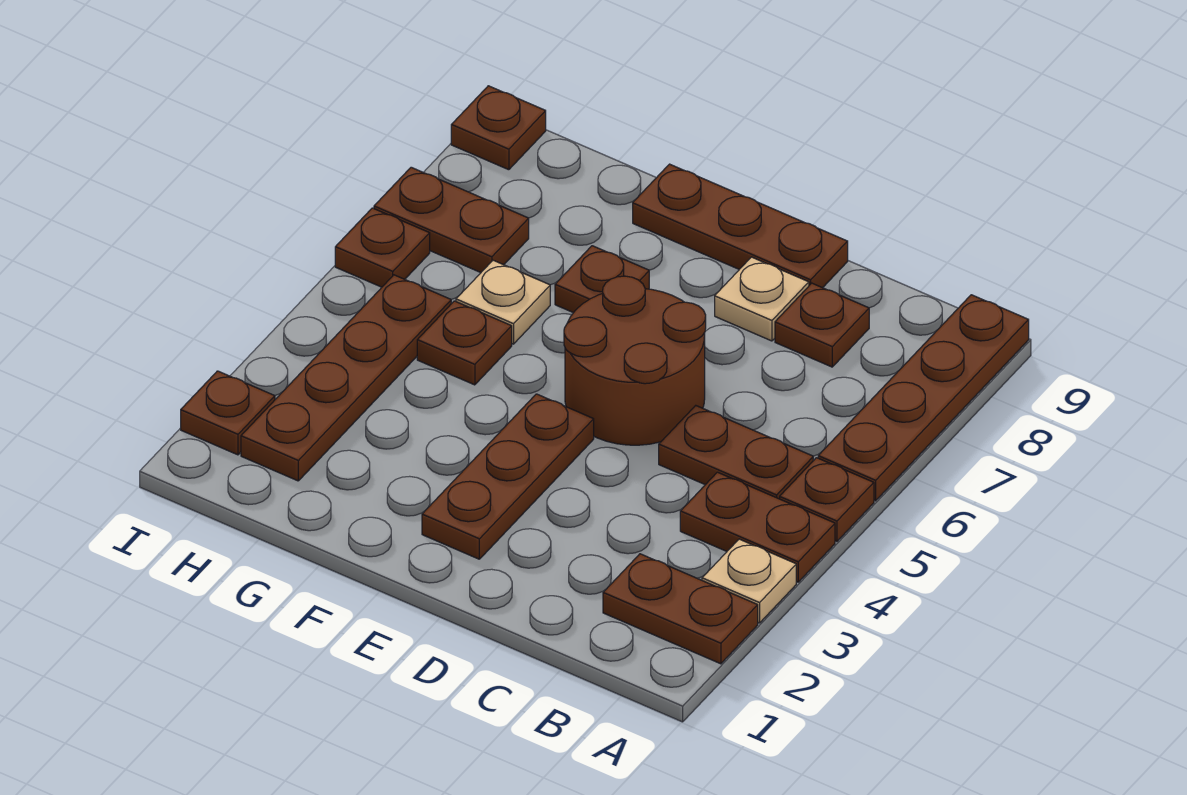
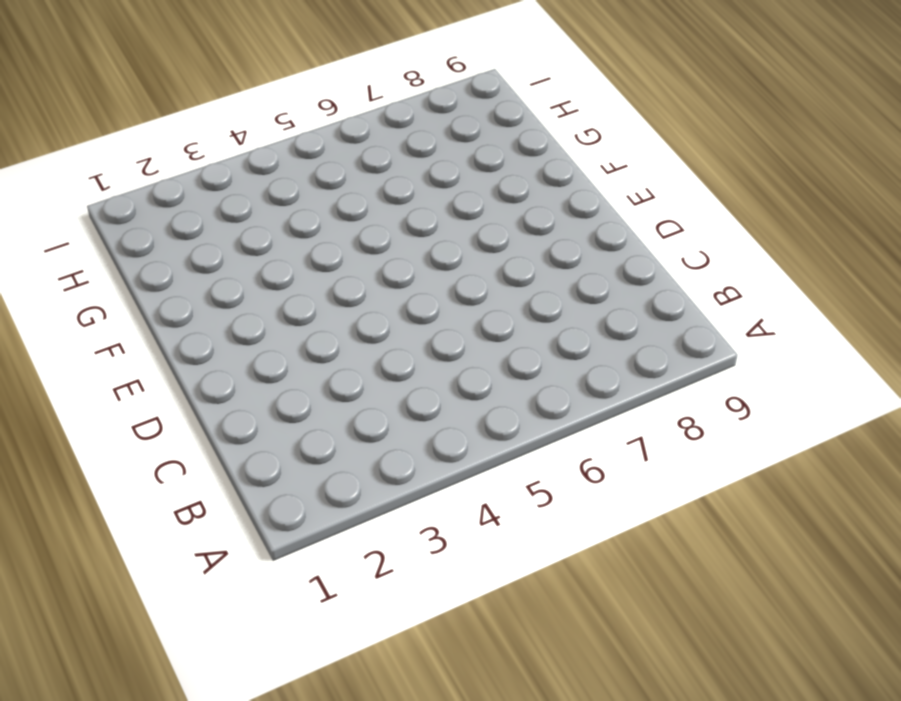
none -> brown plate A2:B2 level 1
none -> tan plate A3 level 1
none -> brown plate A4:B4 level 1

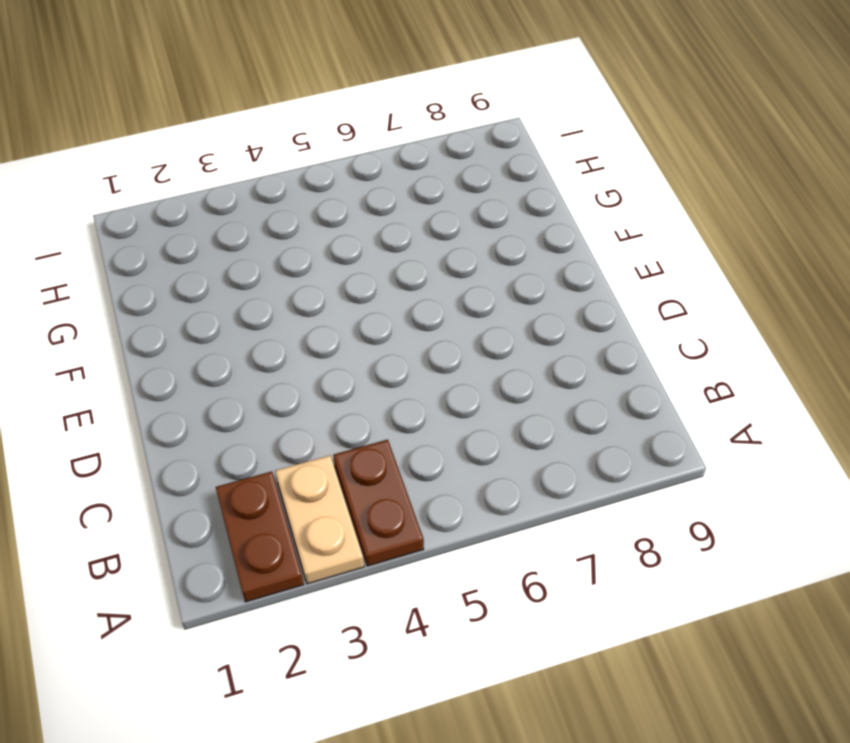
tan plate A3:B3 level 1 -> tan plate A3 level 1
none -> brown plate A5 level 1
none -> brown plate A6:A9 level 1
none -> brown plate B5:C5 level 1

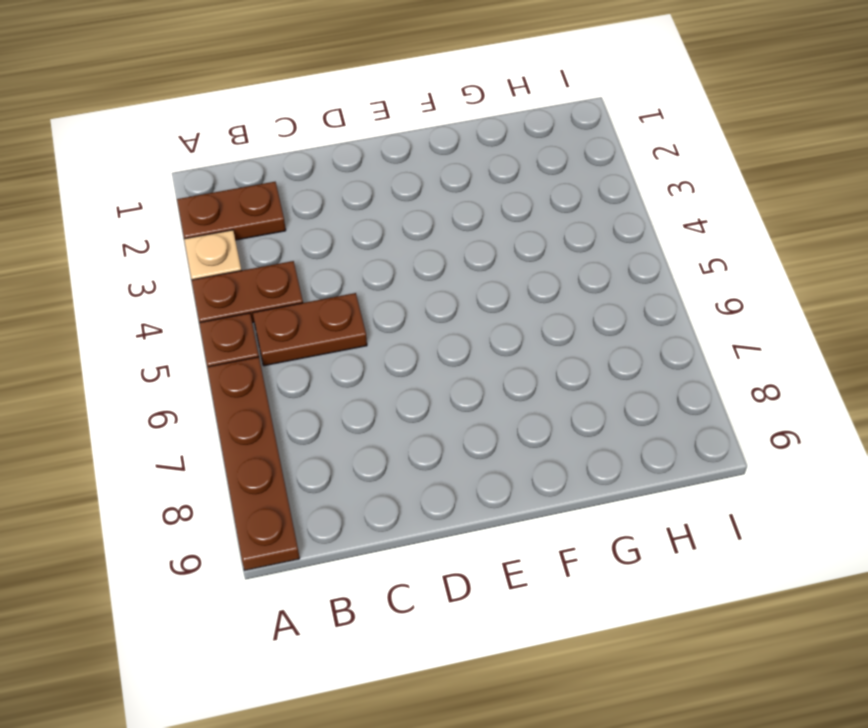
none -> brown plate C8 level 1
none -> brown round brick D5:E6 level 1
none -> tan plate D8 level 1

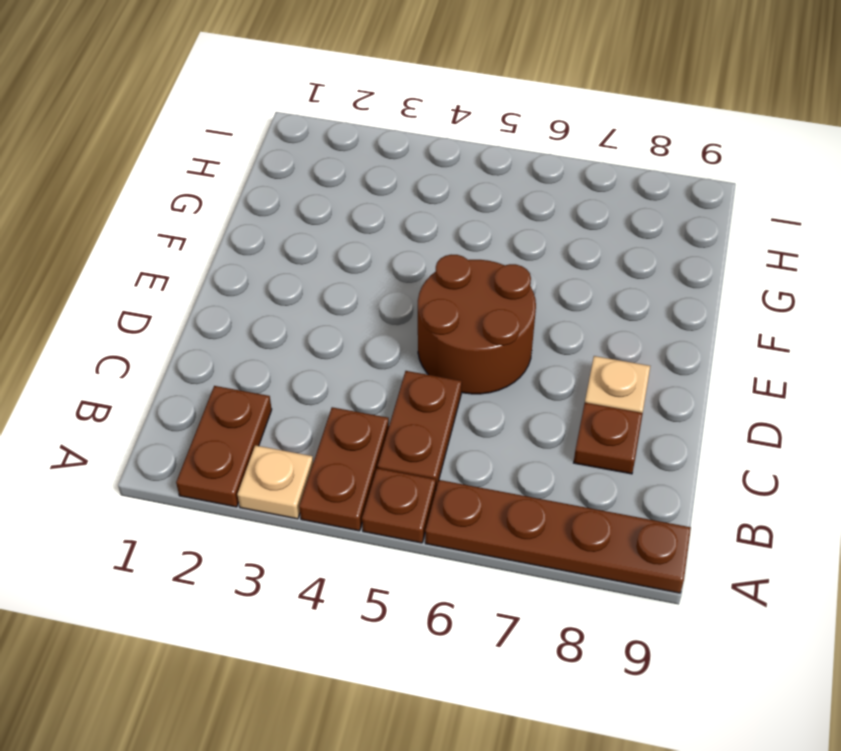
none -> brown plate D9:F9 level 1
none -> brown plate E2:E4 level 1
none -> brown plate F7 level 1

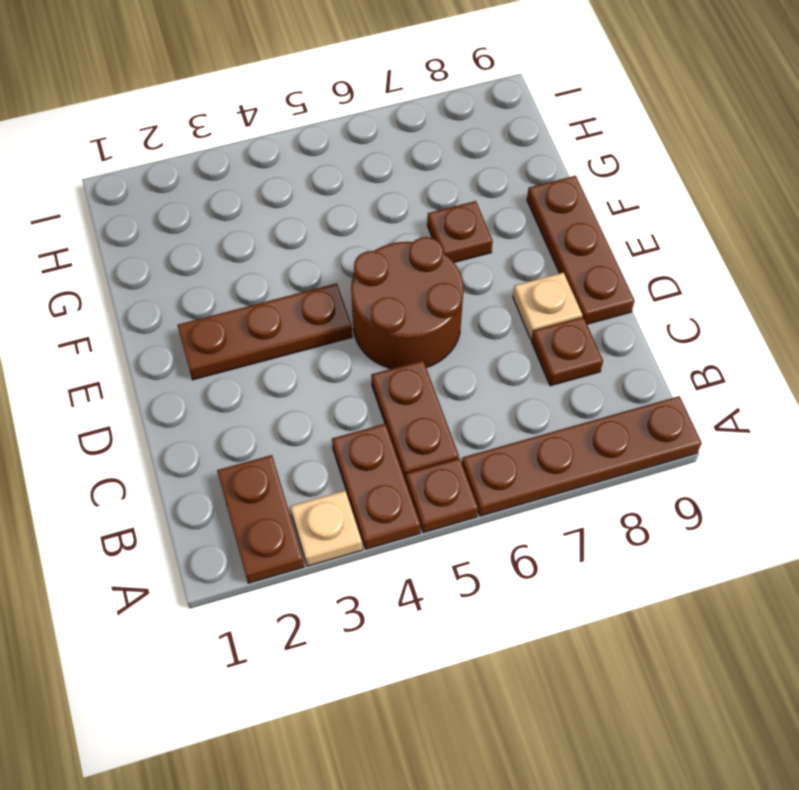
none -> brown plate G5 level 1
none -> tan plate G6 level 1
none -> brown plate H2:H5 level 1

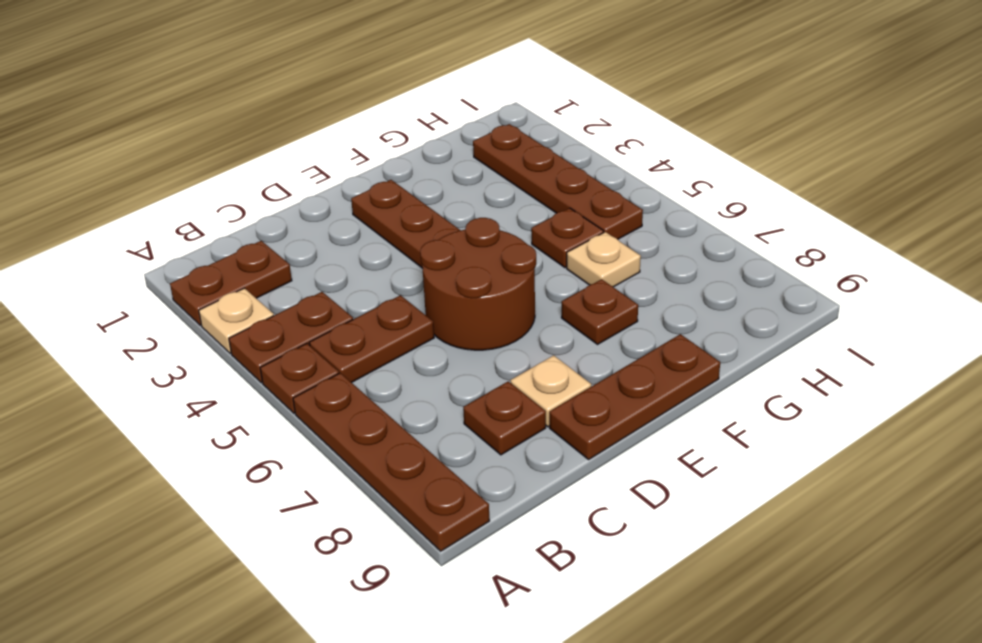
none -> brown plate H7:I7 level 1
none -> brown plate I2 level 1
none -> brown plate I6 level 1

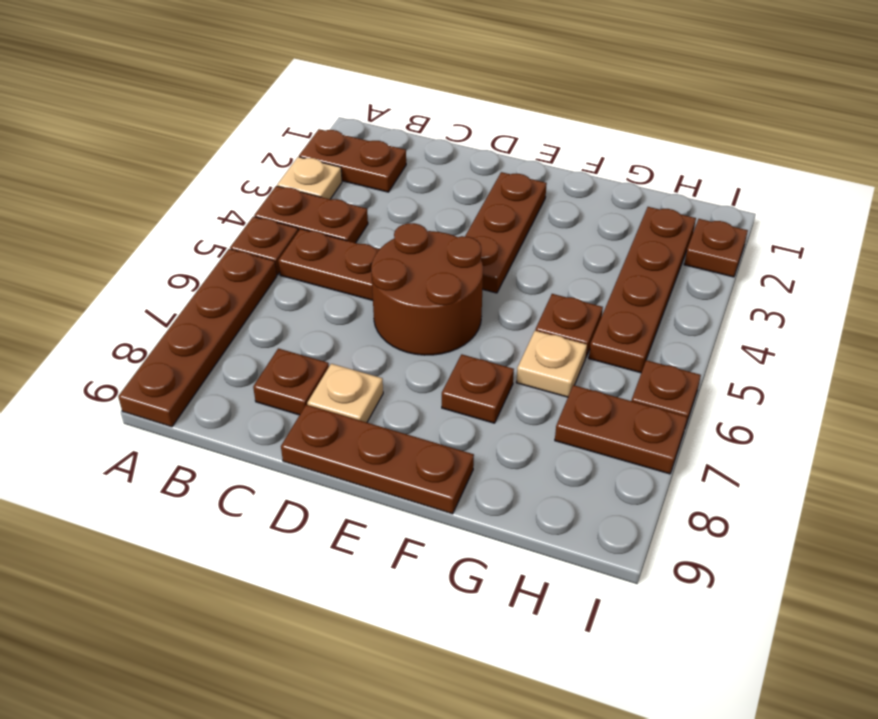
none -> brown plate I9 level 1

